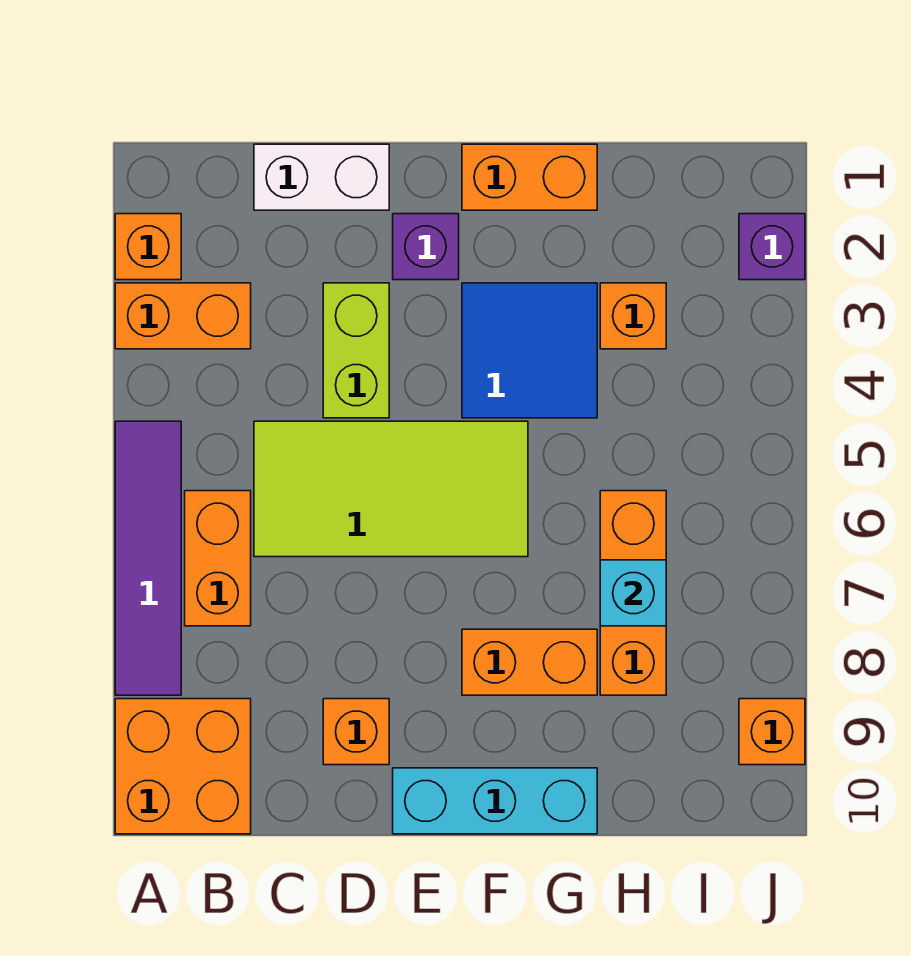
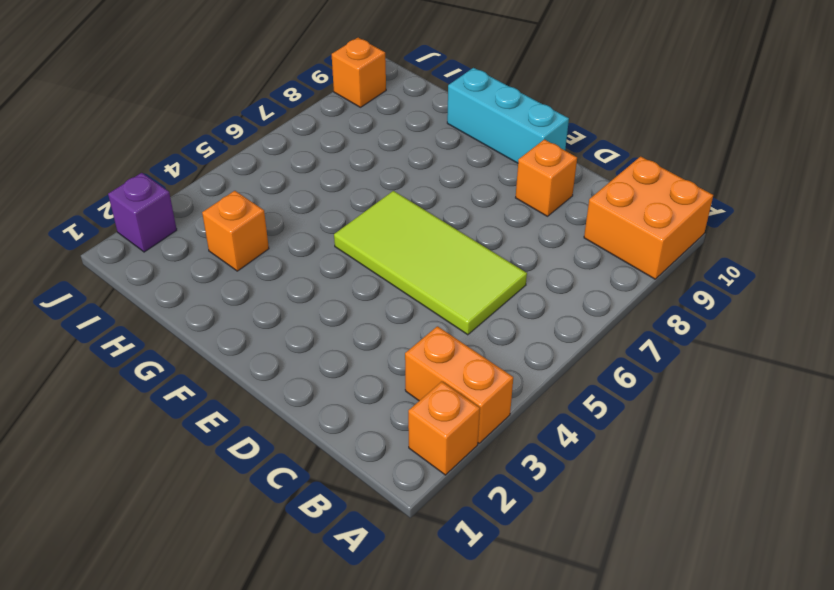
none -> purple tile A5:A8 level 1
none -> orange brick B6:B7 level 1
none -> white brick C1:D1 level 1

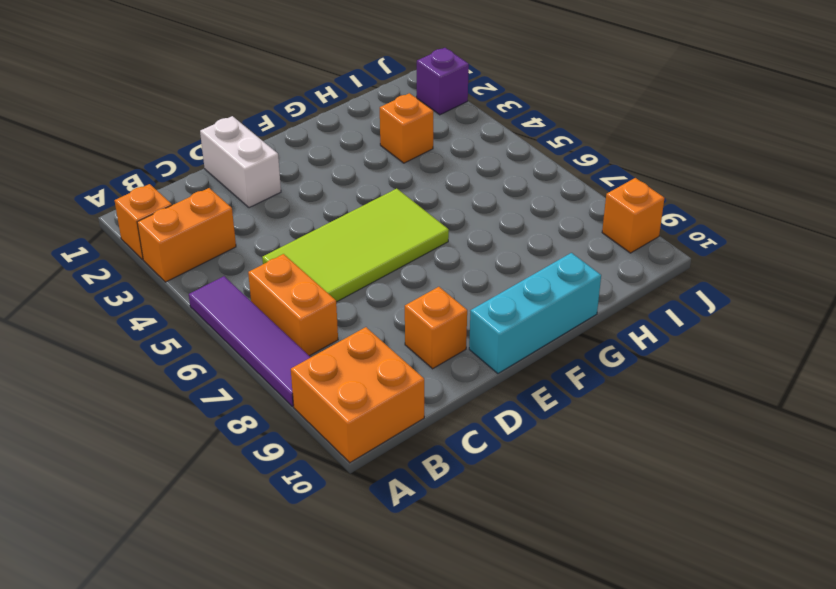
white brick D1:D2 level 1 -> white brick C1:D1 level 1
none -> lime brick D3:D4 level 1
none -> purple brick E2 level 1
none -> orange brick F1:G1 level 1

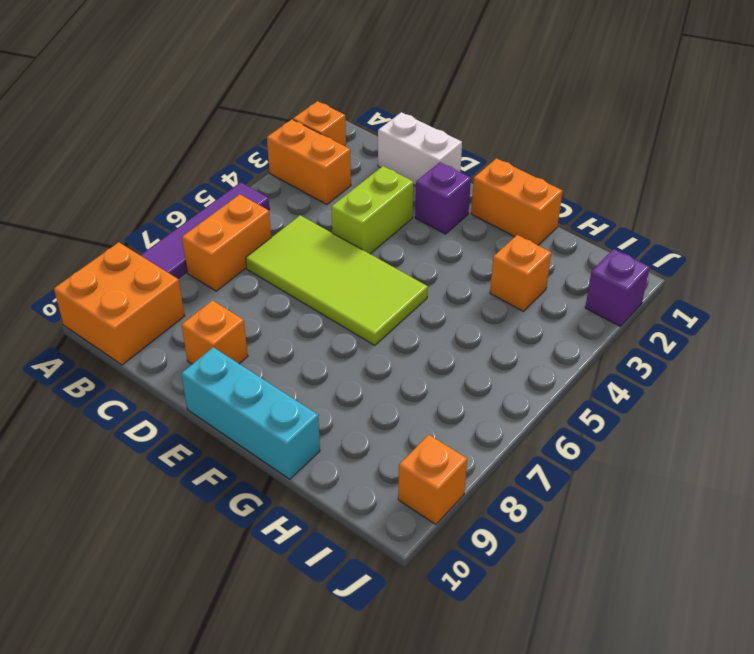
none -> blue tile F3:G4 level 1
none -> orange brick F8:G8 level 1
none -> orange brick H6:H8 level 1

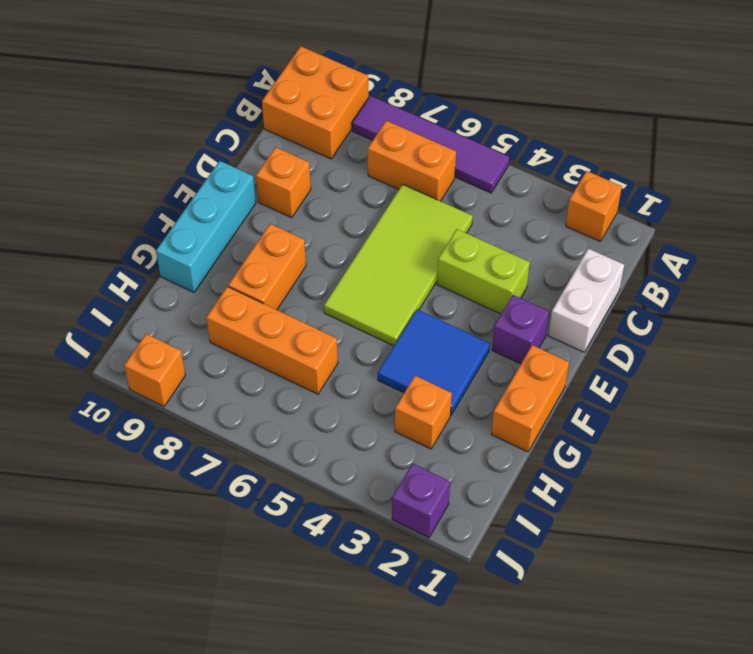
none -> orange brick A3:B3 level 1
none -> cyan brick H7 level 2

